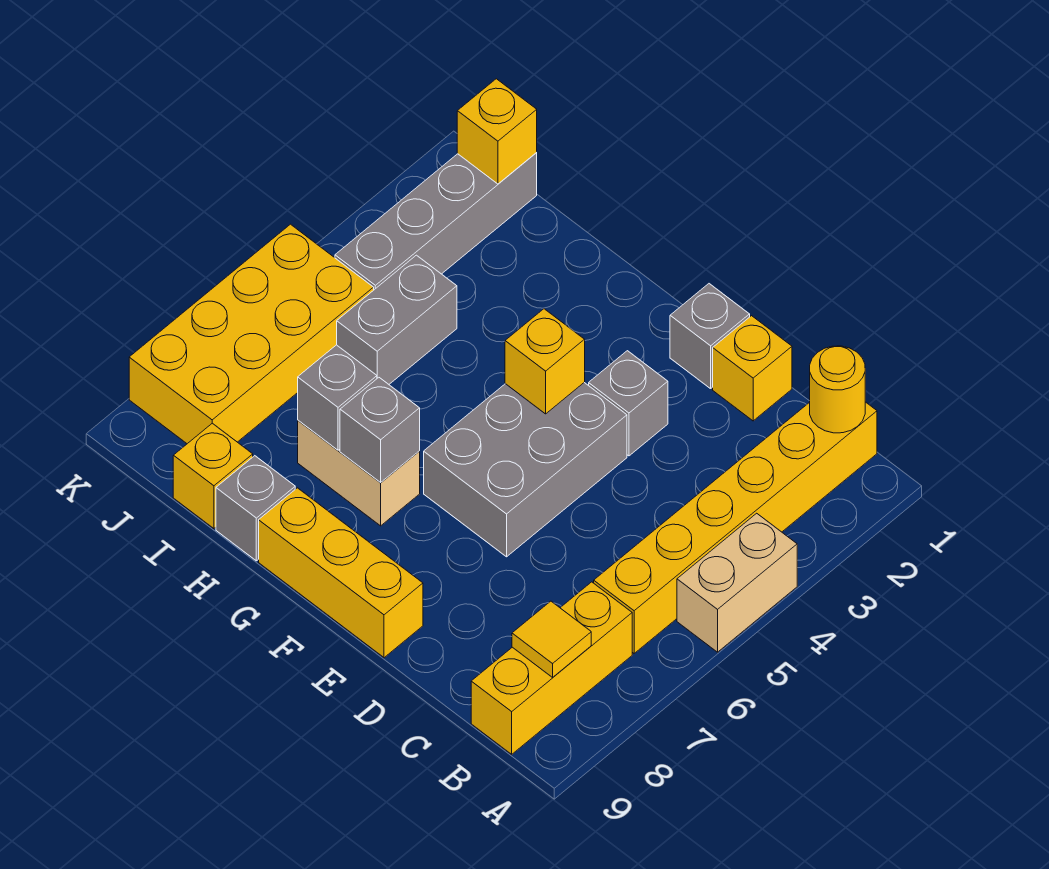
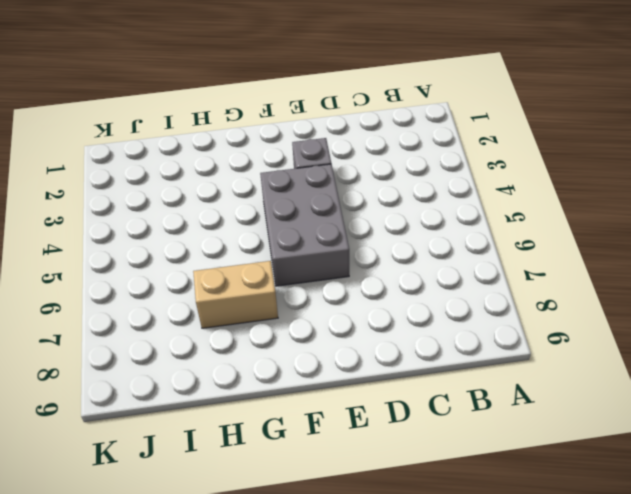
none -> tan brick A4:A5 level 1
none -> yellow brick B1:B6 level 1
none -> yellow brick B7:B9 level 1

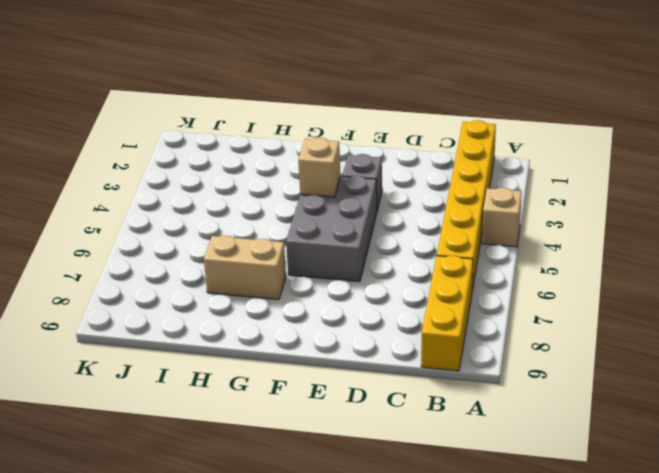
tan brick A4 level 1 -> tan brick A4:A5 level 1
tan brick F4 level 2 -> yellow brick F4 level 2
none -> yellow brick D1 level 1
none -> grey brick E1 level 1
none -> yellow brick E9:G9 level 1

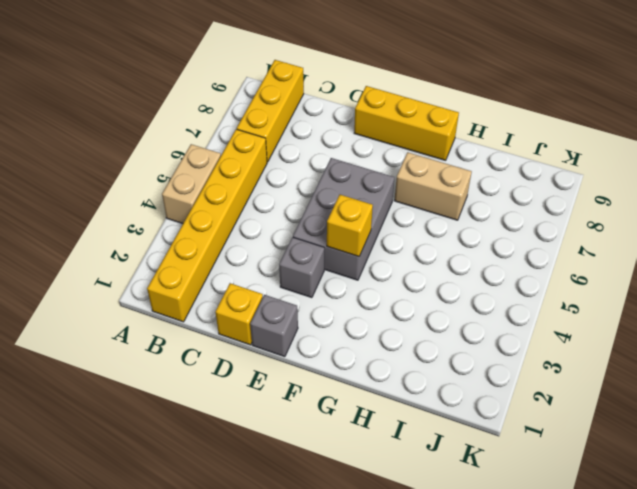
none -> grey brick H9 level 1
none -> grey brick I4:I5 level 1
none -> yellow brick I9 level 1

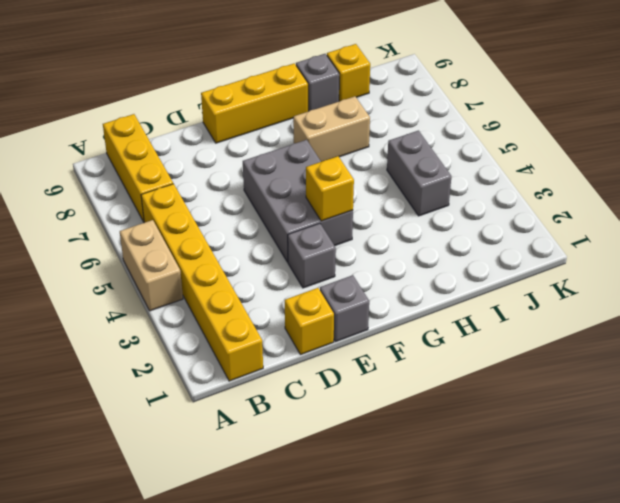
none -> grey brick J1:J4 level 1
none -> yellow brick J5:K8 level 1
none -> yellow round brick B1 level 2

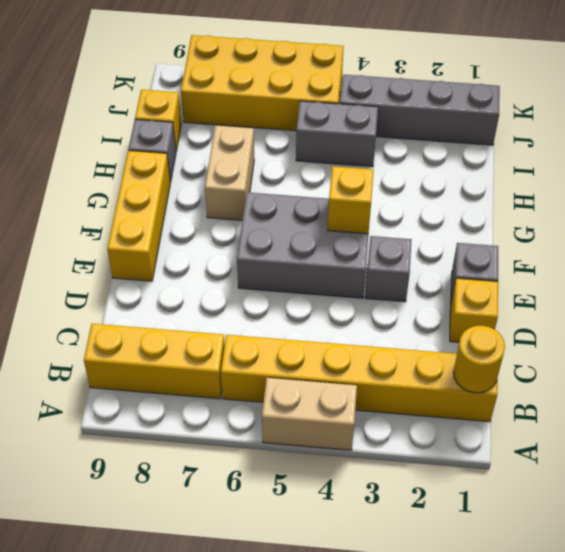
none -> yellow tile B8 level 2
none -> grey brick G7 level 2
none -> grey brick H7 level 2

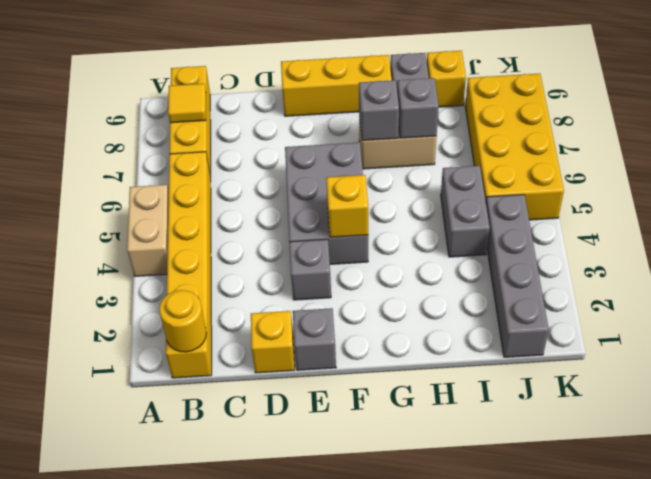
none -> yellow brick J1 level 2

